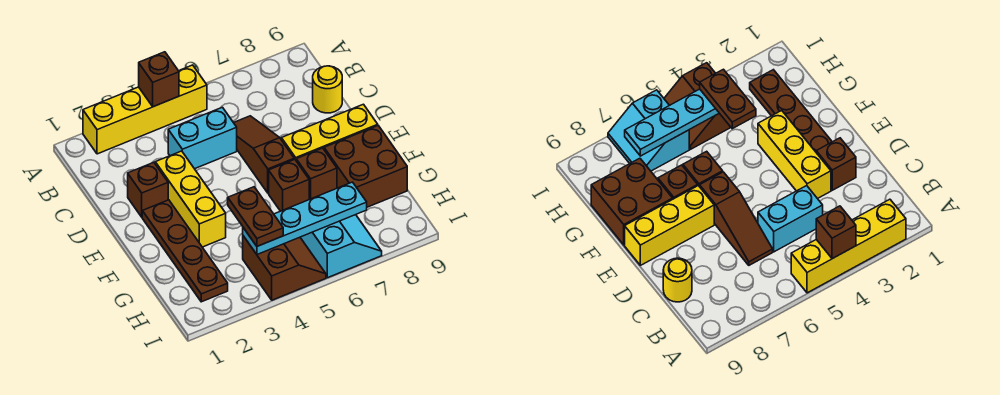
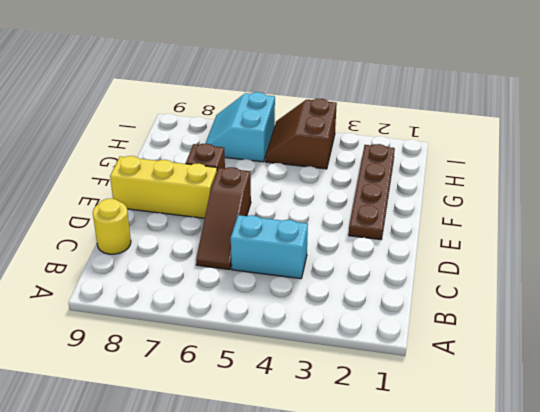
none -> yellow brick A2:A5 level 1
none -> brown brick D2 level 1
none -> yellow brick D3:F3 level 1

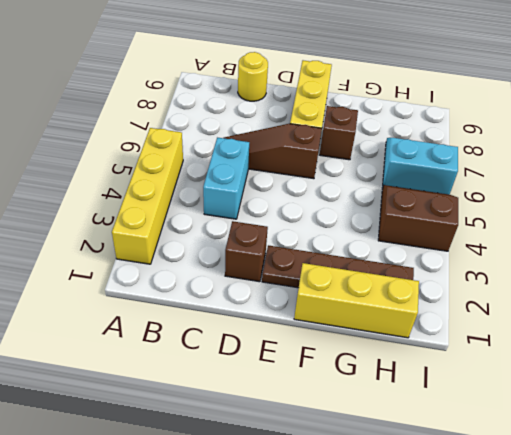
yellow brick F1:H1 level 1 -> yellow brick D3:F3 level 1
none -> brown brick F6 level 1
none -> brown brick F8:G9 level 1
none -> brown brick A4 level 2

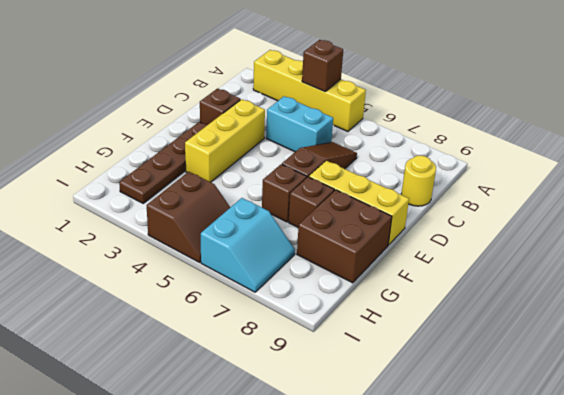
none -> cyan plate H4:H7 level 2
none -> brown plate G4:H4 level 3

